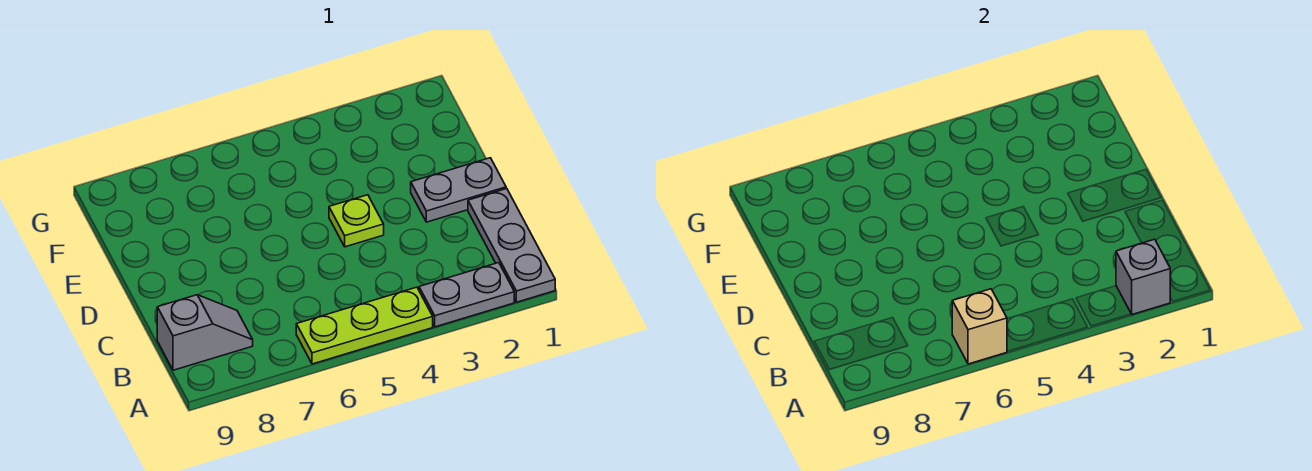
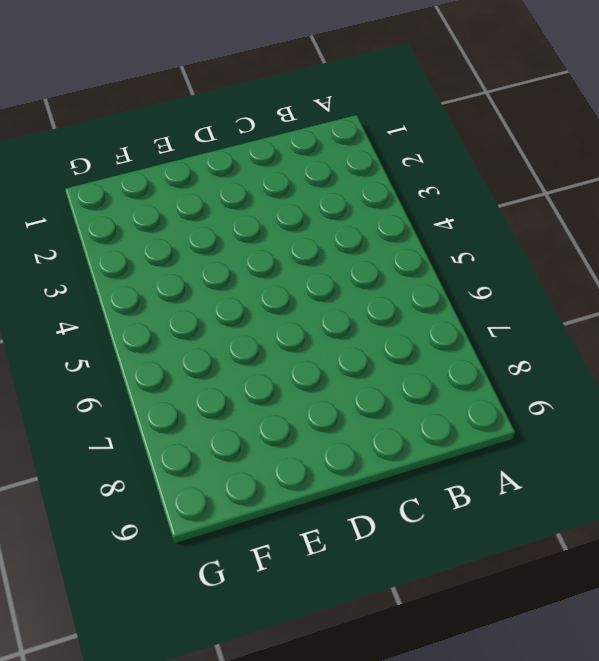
none -> grey plate A1:C1 level 1
none -> grey plate A2:A3 level 1

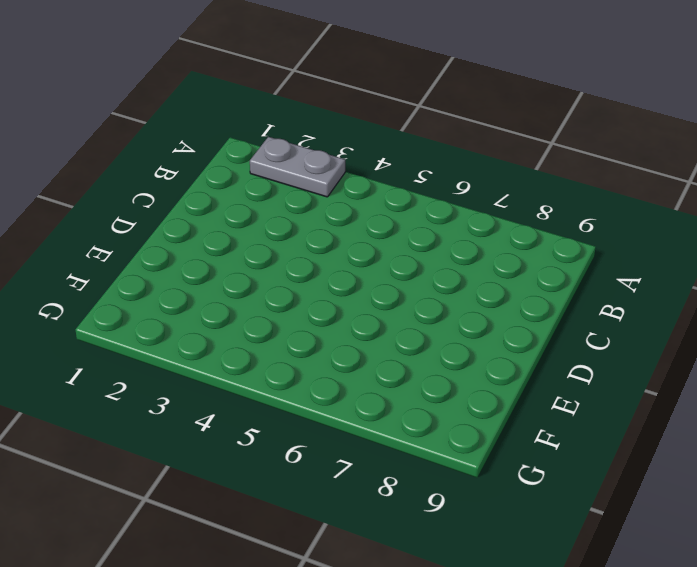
none -> grey plate A1:C1 level 1
none -> lime plate A4:A6 level 1

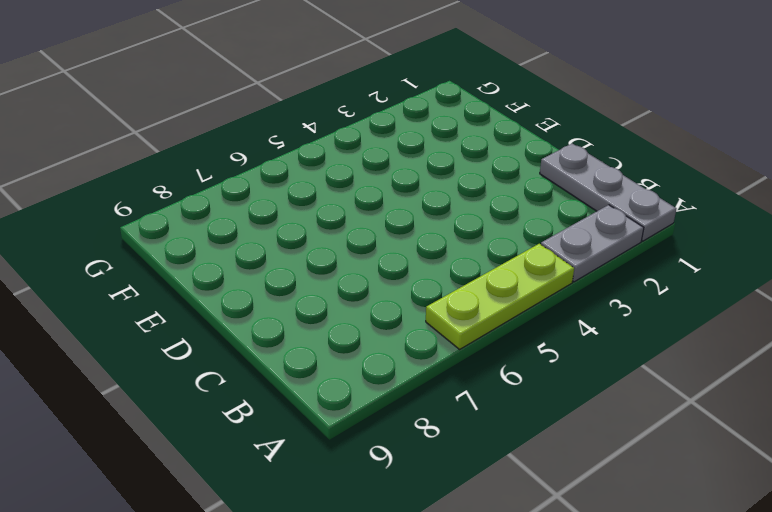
none -> grey slope B8:B9 level 1 top 9
none -> grey plate D1:D2 level 1

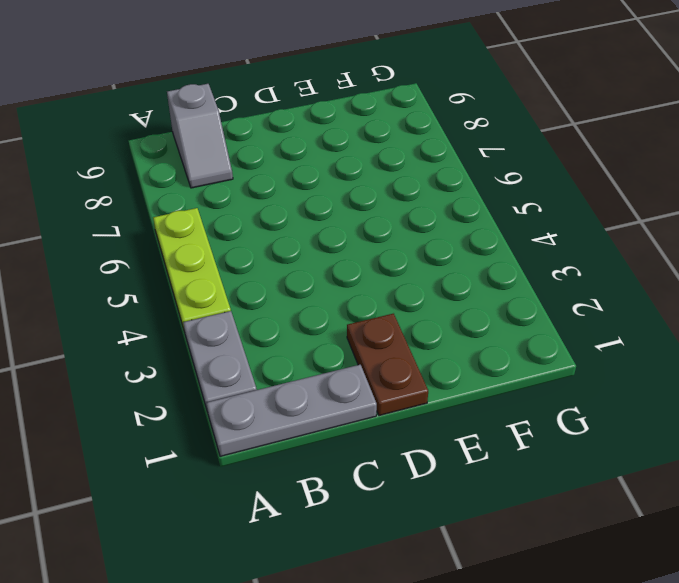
brown plate D1:D2 level 1 -> grey plate D1:D2 level 1
none -> lime plate D4 level 1
none -> grey brick A2 level 2

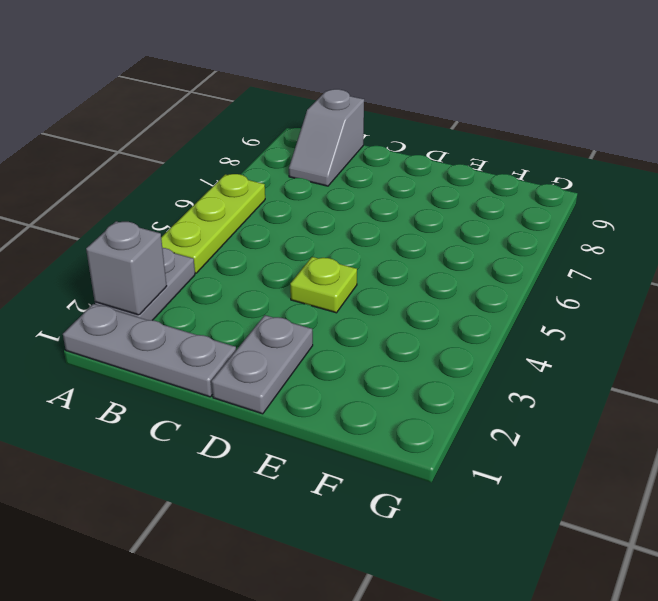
none -> tan brick A6 level 2

